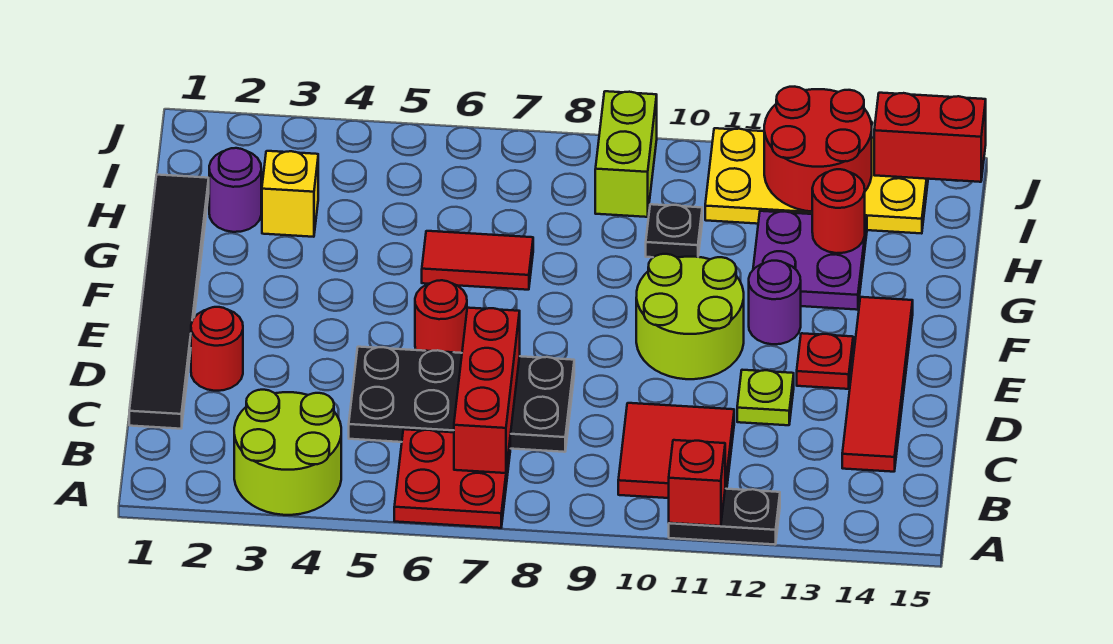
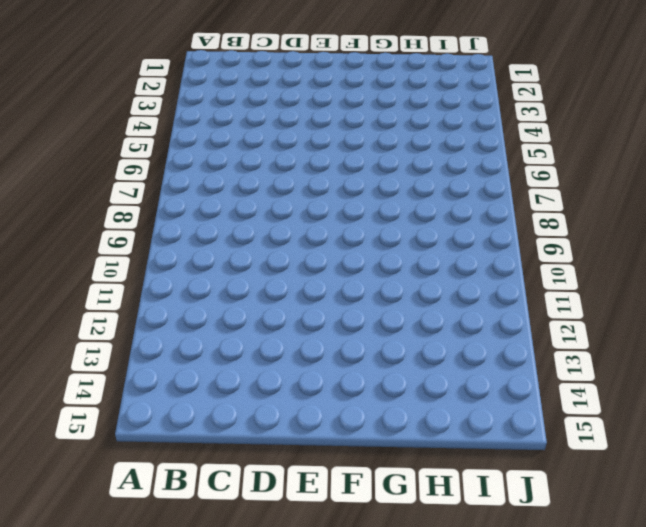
none -> lime round brick A3:B4 level 1
none -> red plate A6:B7 level 1
none -> black plate A11:A12 level 1

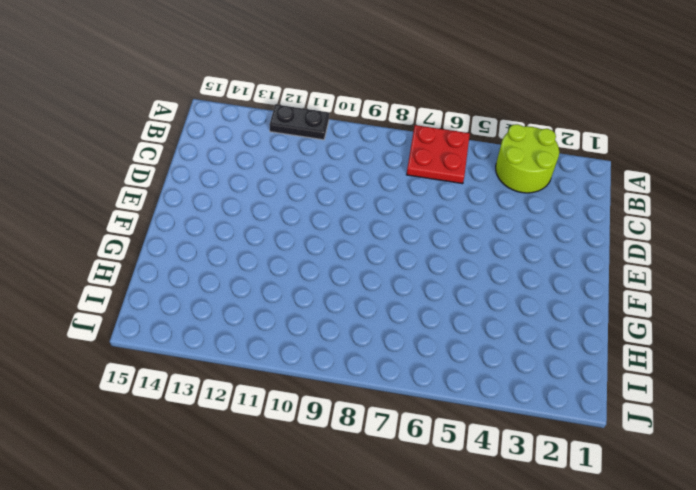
none -> red tile B10:C11 level 1
none -> black tile C1:H1 level 1
none -> black plate C5:D8 level 1

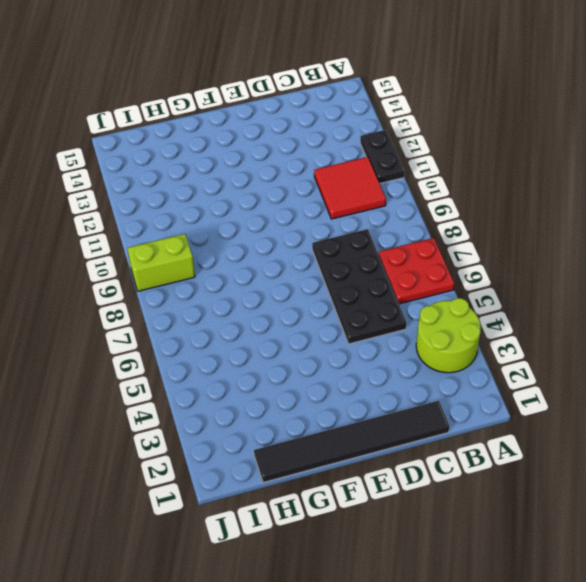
none -> red tile C14:F14 level 1
none -> red round brick D2 level 1
none -> lime plate D12 level 1

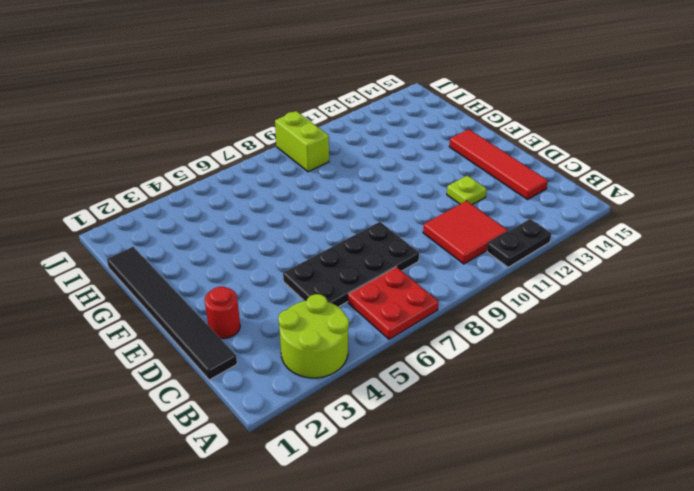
none -> red round brick E6 level 1
none -> lime round brick E10:F11 level 1
none -> red plate E13 level 1

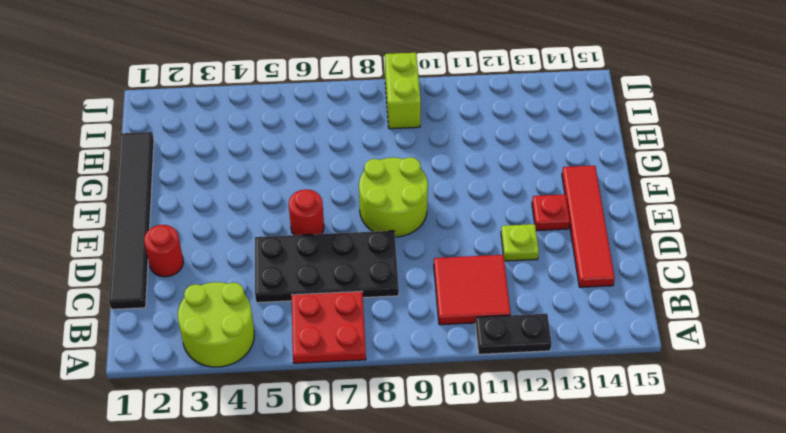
lime round brick E8:F9 level 1 -> lime round brick E10:F11 level 1
none -> purple round brick F12 level 1
none -> red tile G6:G7 level 1
none -> purple plate G12:H13 level 1

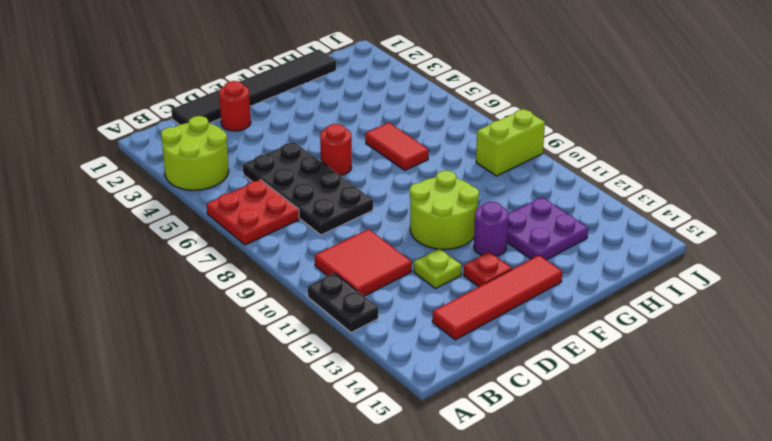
none -> purple round brick H2 level 1
none -> yellow brick H3 level 1
none -> black plate H10 level 1

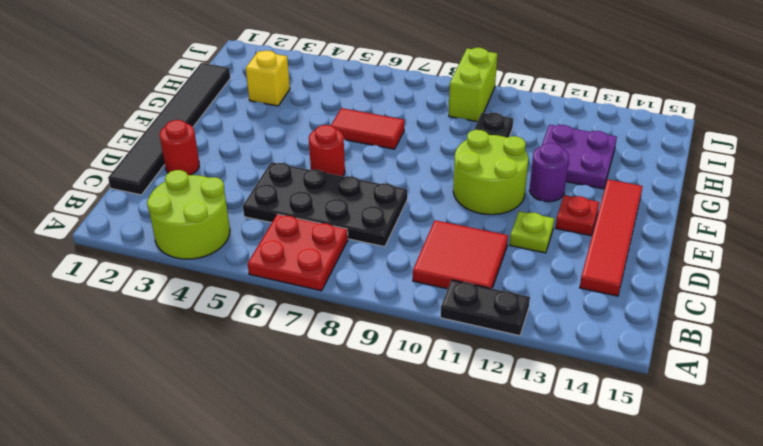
none -> purple round brick H2 level 1
none -> yellow plate I11:J14 level 1
none -> red brick A11 level 2

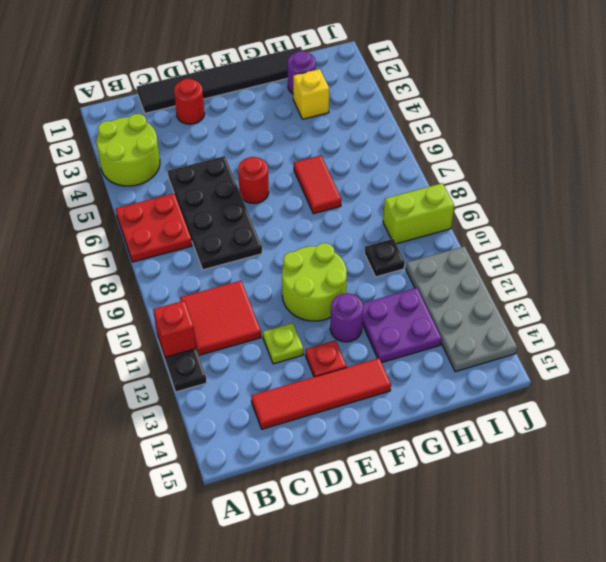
grey plate I11:J14 level 1 -> yellow plate I11:J14 level 1
none -> red brick B7:D7 level 2
none -> red round brick H13 level 2
none -> red round brick I12:J13 level 2

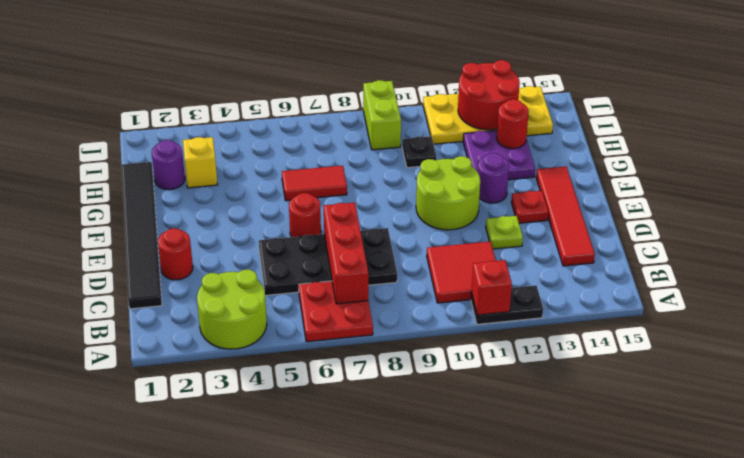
none -> red brick J14:J15 level 2

